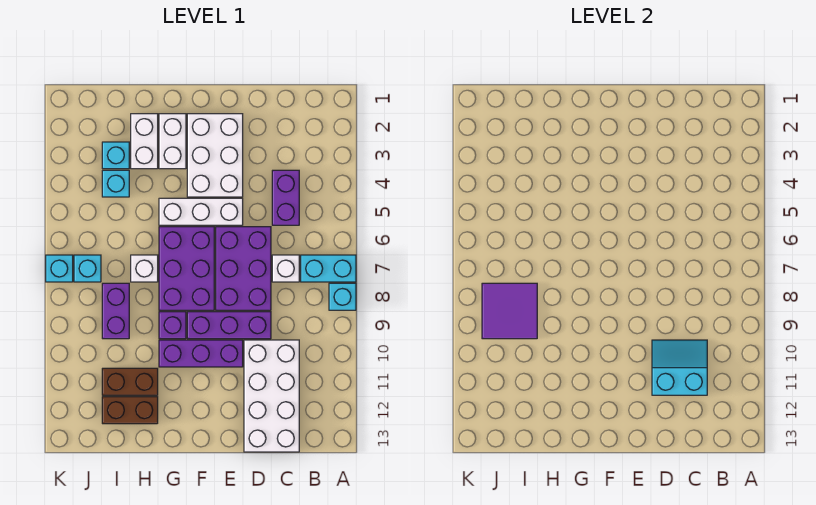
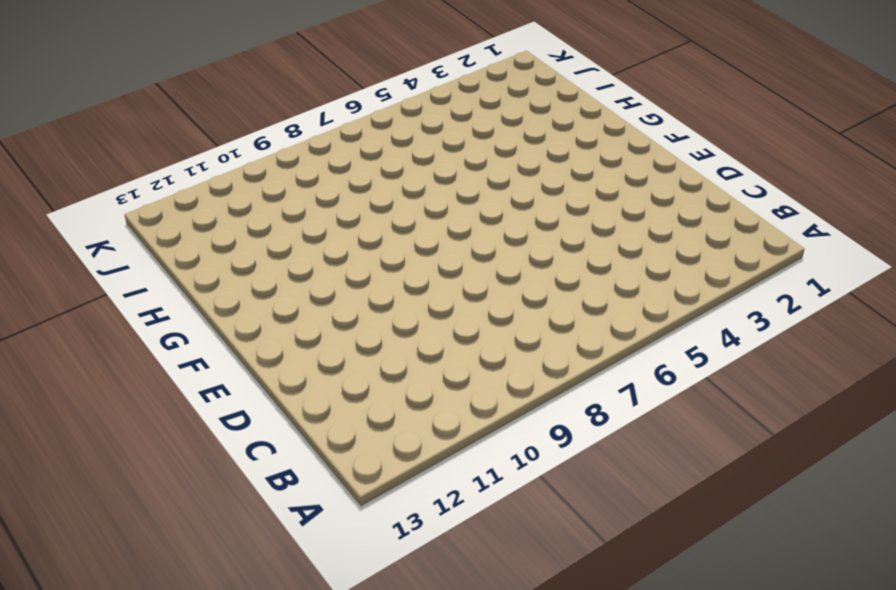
none -> cyan brick A7:B7 level 1
none -> cyan brick A8 level 1
none -> purple brick C4:C5 level 1

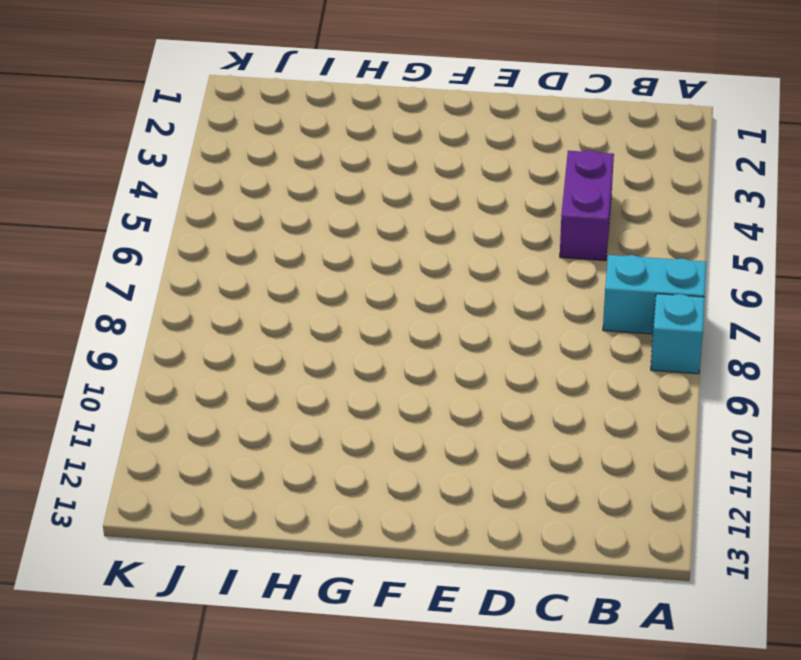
none -> white brick C7 level 1
none -> white brick C10:D13 level 1
none -> purple brick D6:E8 level 1

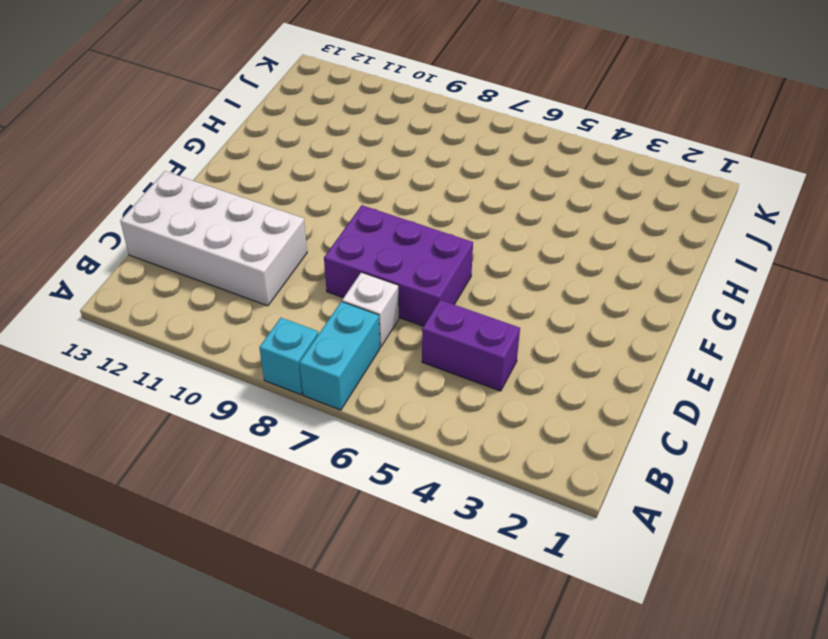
none -> purple brick D9:F9 level 1
none -> white brick E2:F4 level 1
none -> white brick E5:G5 level 1

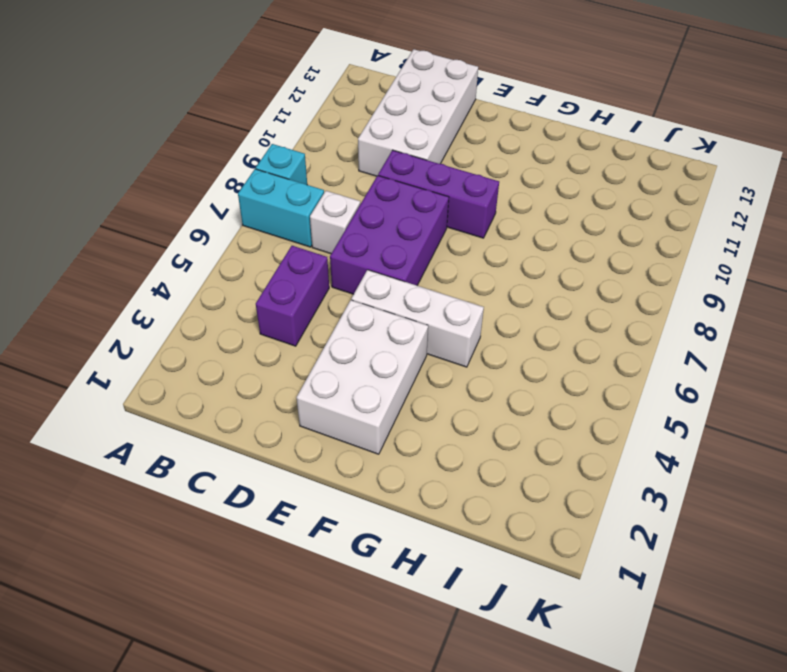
none -> purple brick E10:G10 level 1
none -> purple brick F6:G8 level 1
none -> white brick G2:G3 level 1

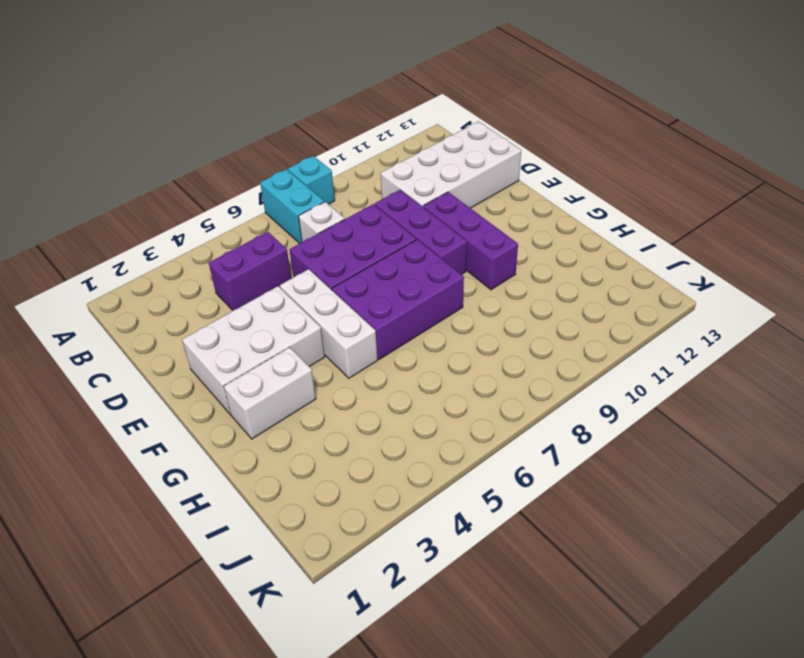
none -> purple brick G9 level 1
none -> white brick H2:H3 level 1
none -> white brick H7 level 1

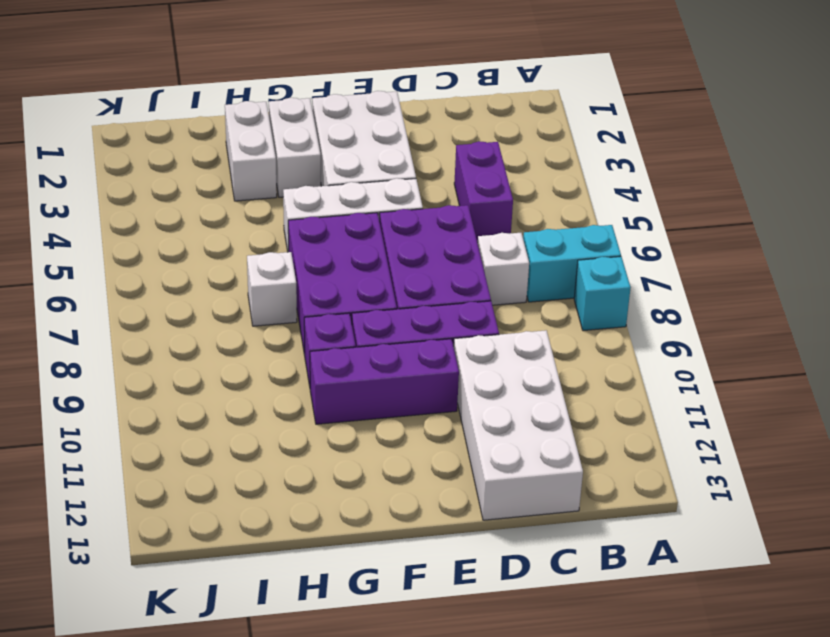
none -> brown brick H11:I11 level 1
none -> brown brick H12:I12 level 1
none -> cyan brick I3 level 1

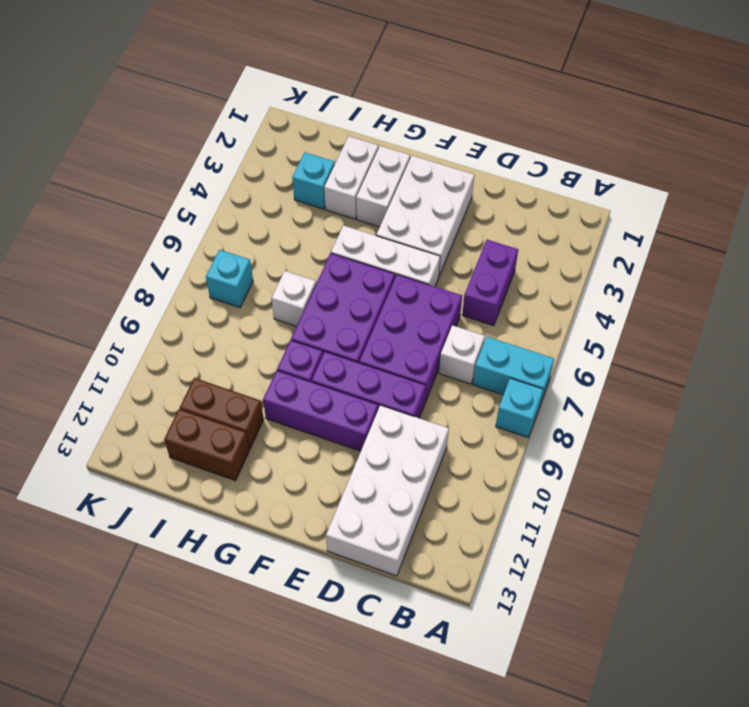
none -> cyan brick I4 level 1
none -> purple brick I8:I9 level 1
none -> cyan brick K7 level 1

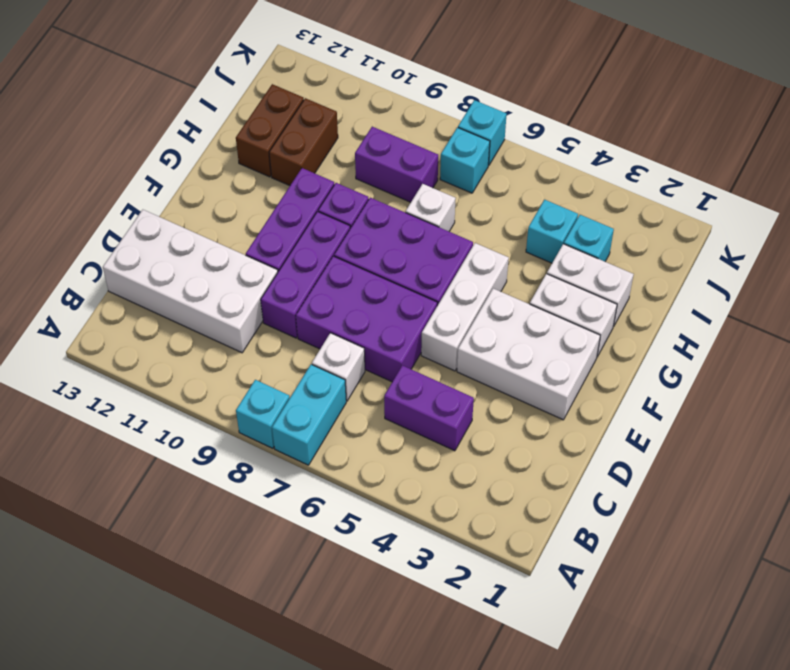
none -> cyan slope C10:D11 level 2 top 11
none -> purple tile I8:J9 level 2

